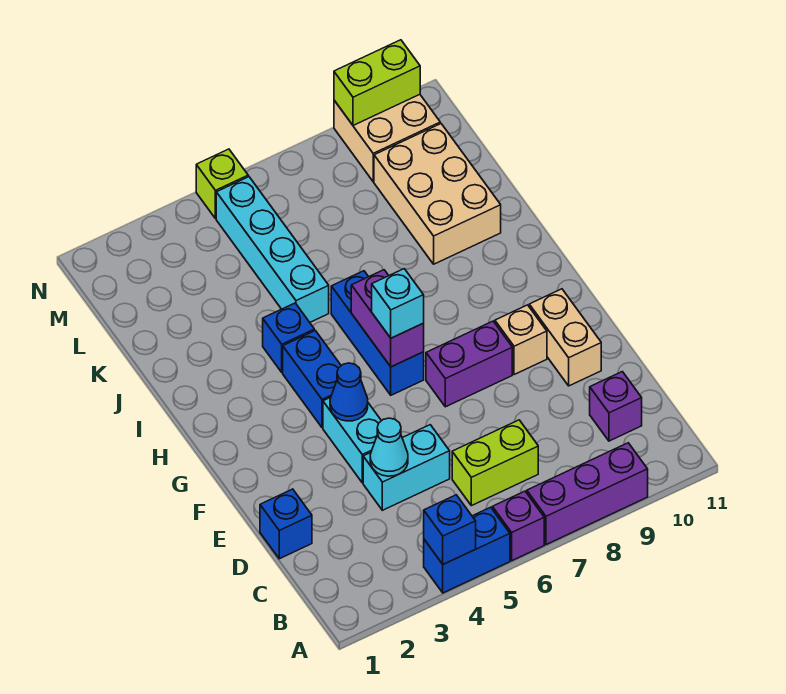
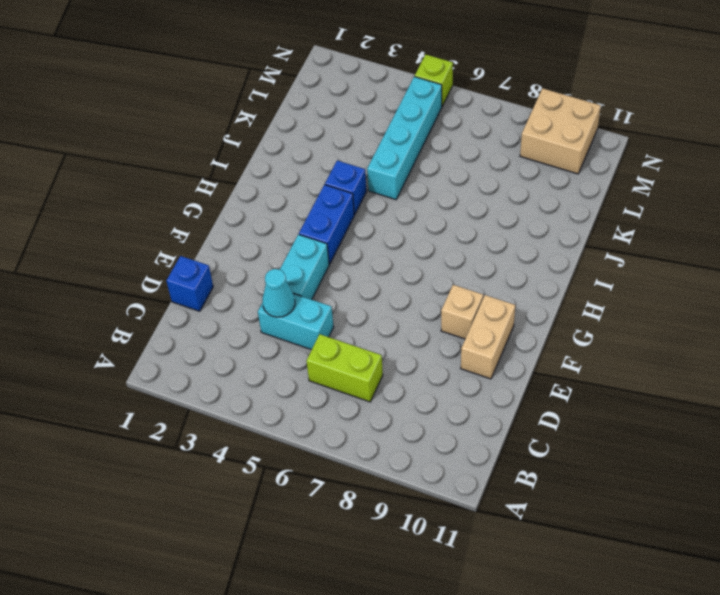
none -> blue brick A4:A5 level 1
none -> purple brick A6 level 1
none -> purple brick A7:A9 level 1

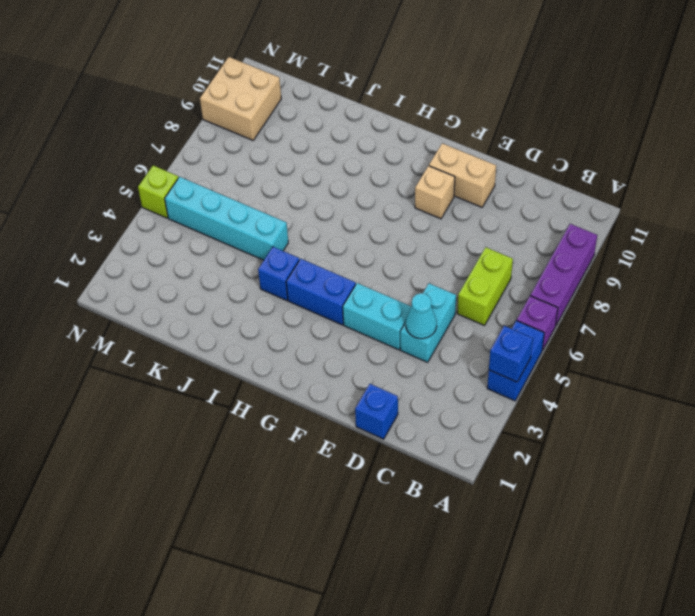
none -> purple brick C10 level 1
none -> purple brick F7:F8 level 1
none -> blue brick G6:I6 level 1

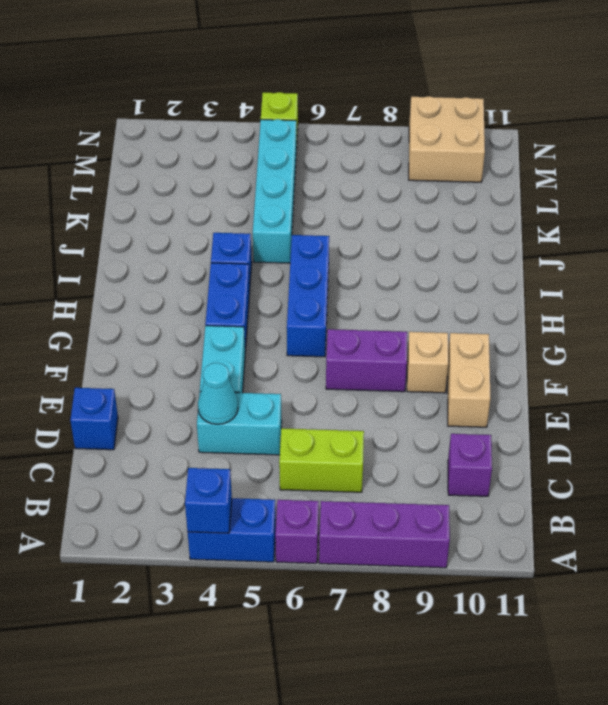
none -> tan brick J9:L10 level 1
none -> blue cone F4 level 2
none -> purple brick G6:H6 level 2

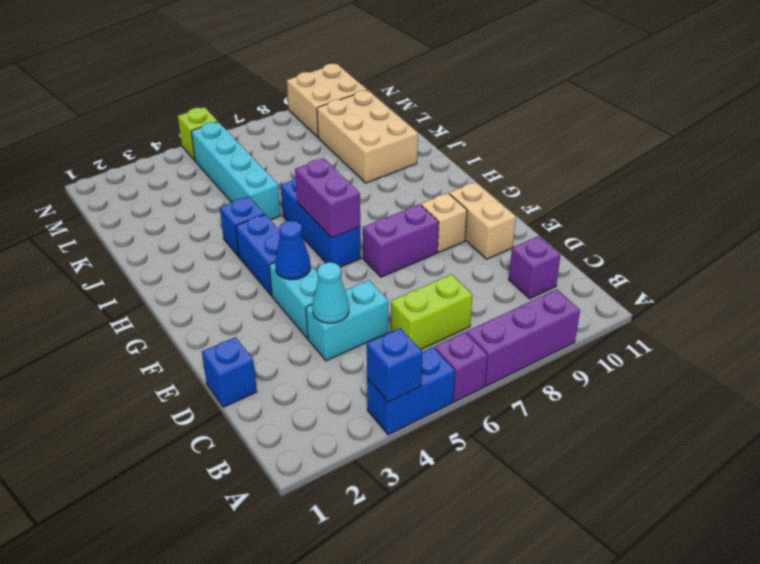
none -> lime brick N9:N10 level 2
none -> cyan brick G6 level 3

